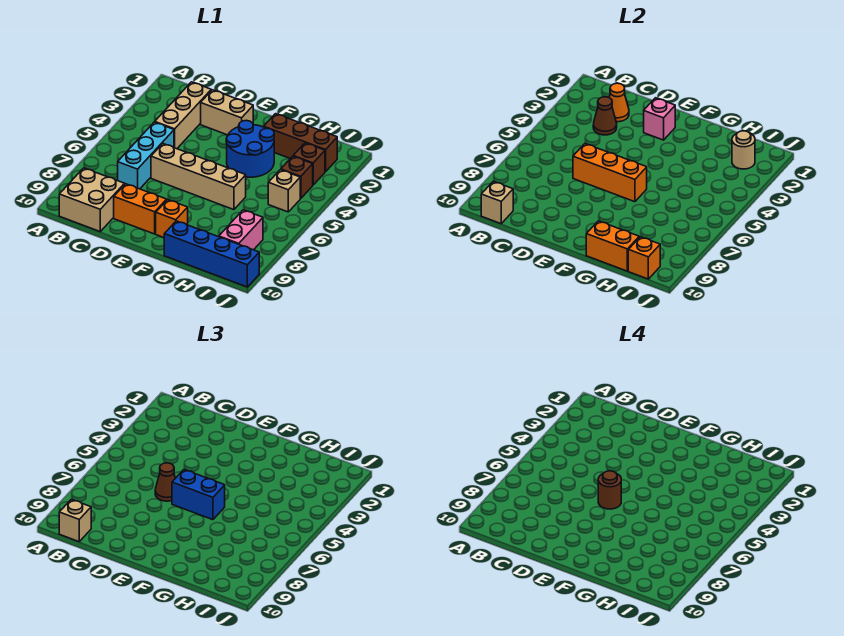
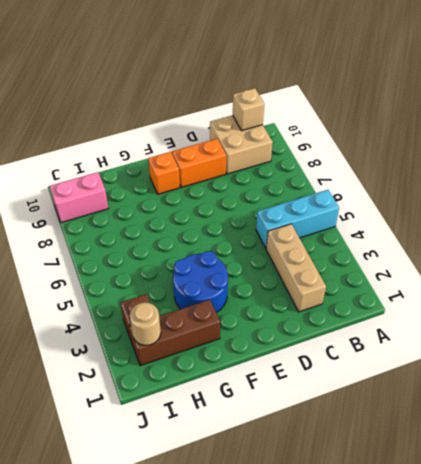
cyan brick A5:C5 level 1 -> cyan brick C5:C7 level 1
pink brick I9:J9 level 1 -> pink brick I8:I9 level 1
none -> tan brick D2:E2 level 1
none -> tan brick D6:G6 level 1
none -> blue brick G10:J10 level 1

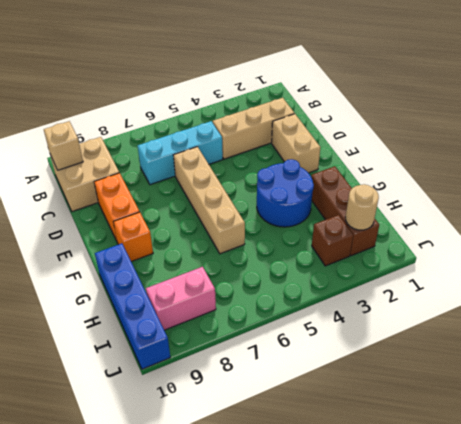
none -> brown brick I4 level 1
none -> tan brick I5 level 1
none -> orange cone C2 level 2

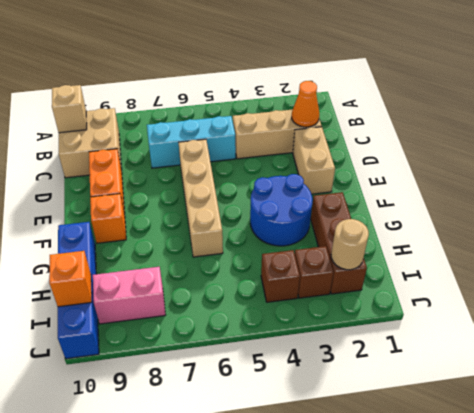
none -> tan brick I5 level 1
none -> brown cone C3 level 2
none -> orange brick D6:F6 level 2

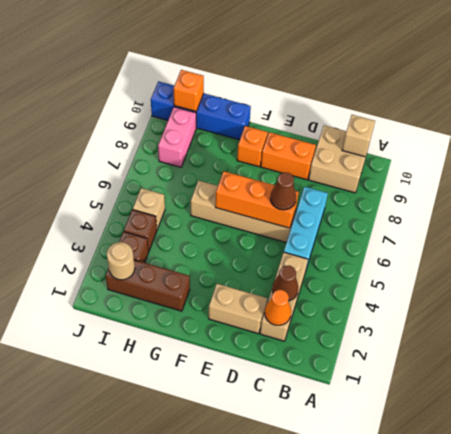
none -> blue round brick F3:G4 level 1
none -> pink brick E2 level 2
none -> orange brick G10:H10 level 2

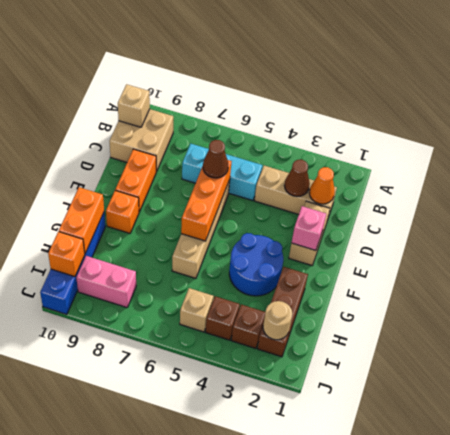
none -> tan brick B10 level 3
none -> blue brick E6:F6 level 3
none -> brown round brick E6 level 4

